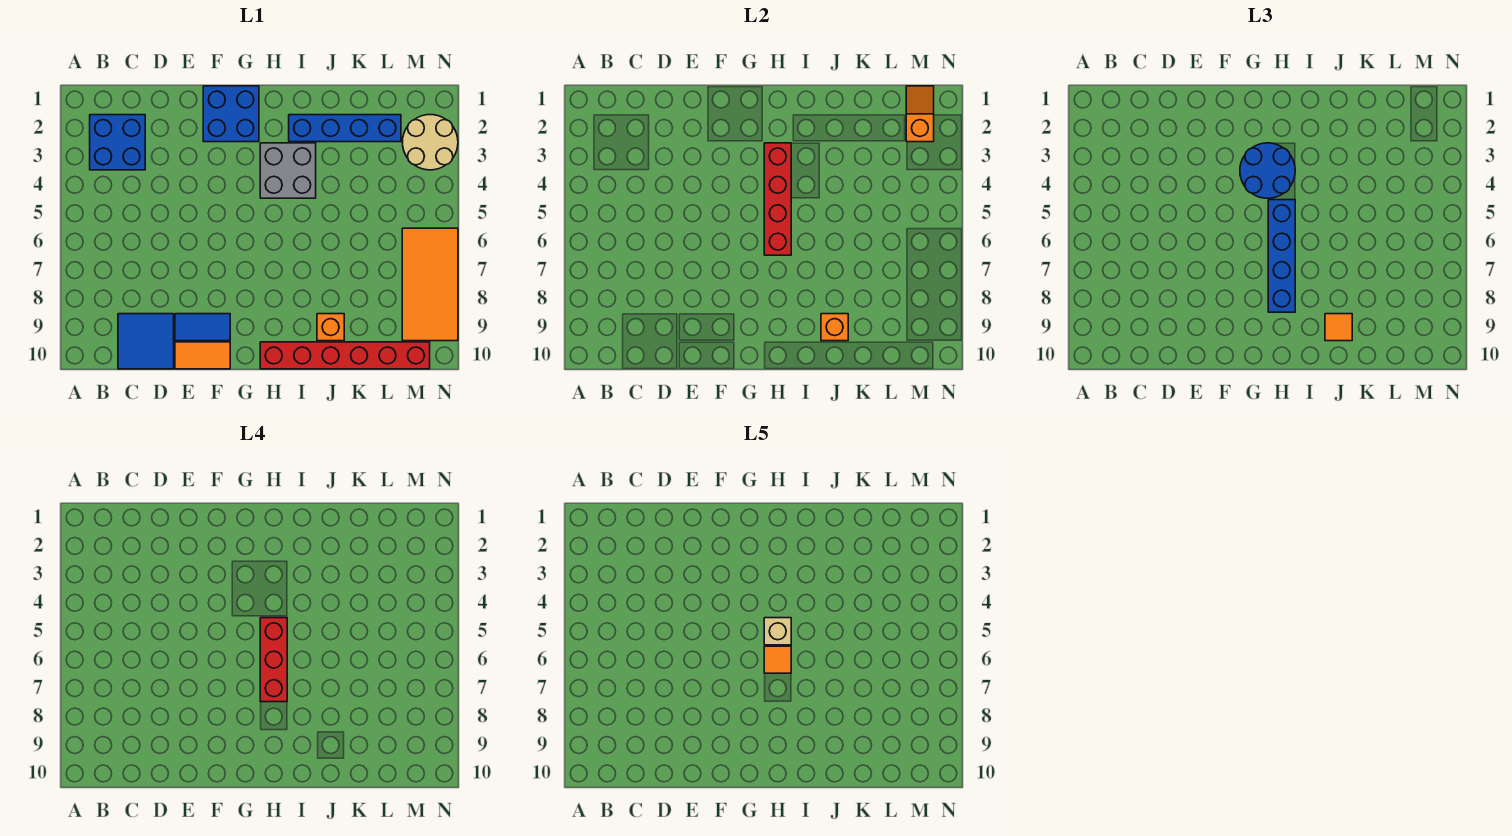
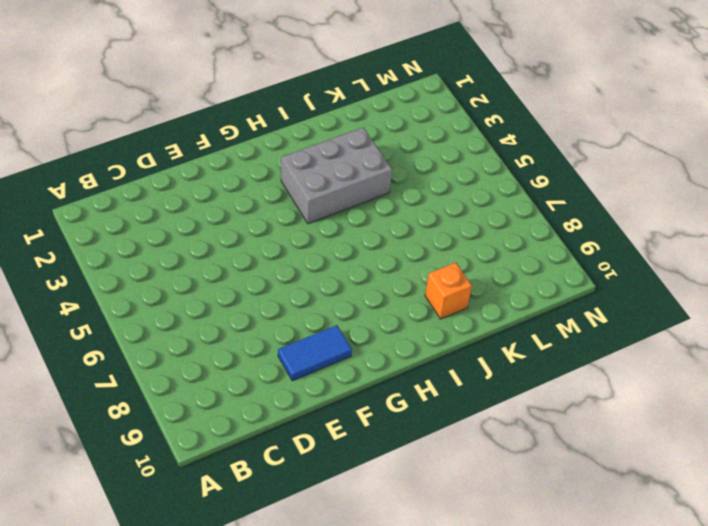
grey brick H3:J4 level 1 -> grey brick H3:I4 level 1
none -> blue brick B2:C3 level 1
none -> blue tile C9:D10 level 1
none -> orange tile E10:F10 level 1

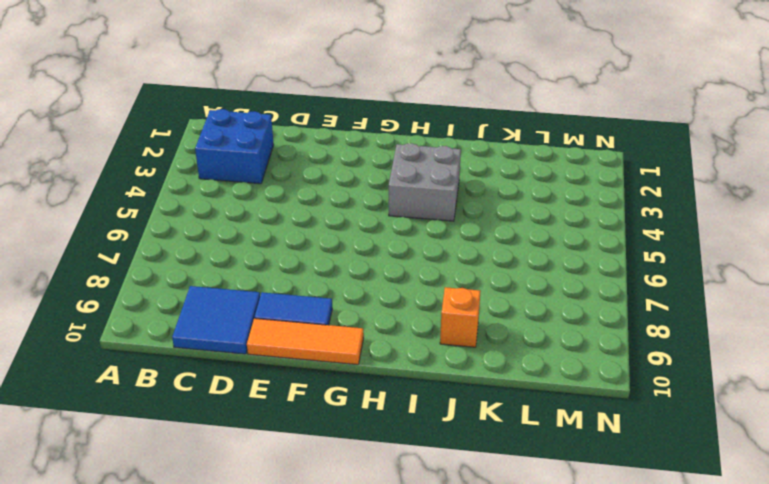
orange tile E10:G10 level 1 -> orange tile E10:F10 level 1
none -> blue brick F1:G2 level 1
none -> red brick H10:M10 level 1
none -> blue brick I2:L2 level 1

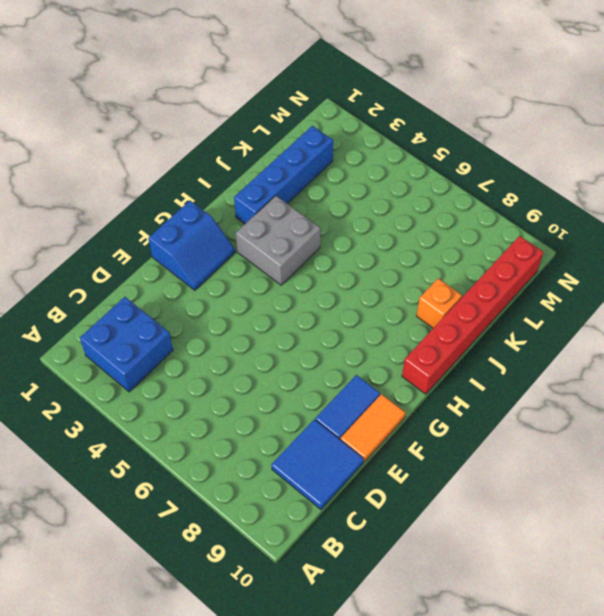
blue slope F1:G2 level 1 top 1 -> blue brick F1:G2 level 1
none -> tan round brick M2:N3 level 1
none -> orange tile M6:N9 level 1
none -> red brick H3:H6 level 2

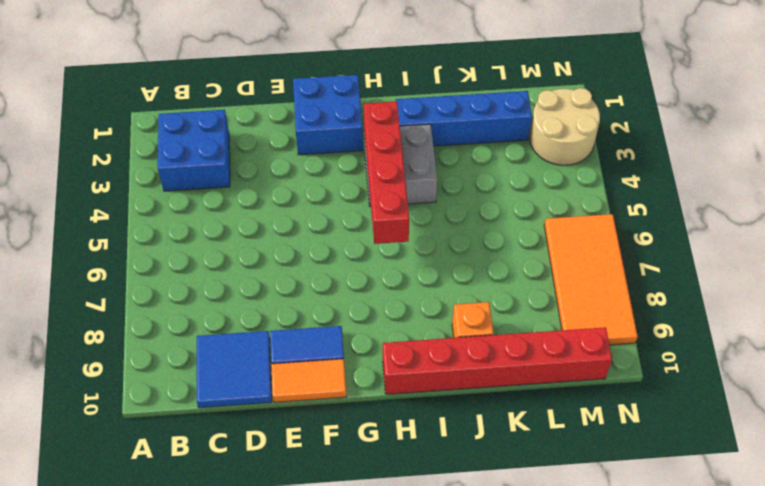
none -> orange brick J9 level 2
none -> orange slope M1:M2 level 2 top 2
none -> blue round brick G3:H4 level 3

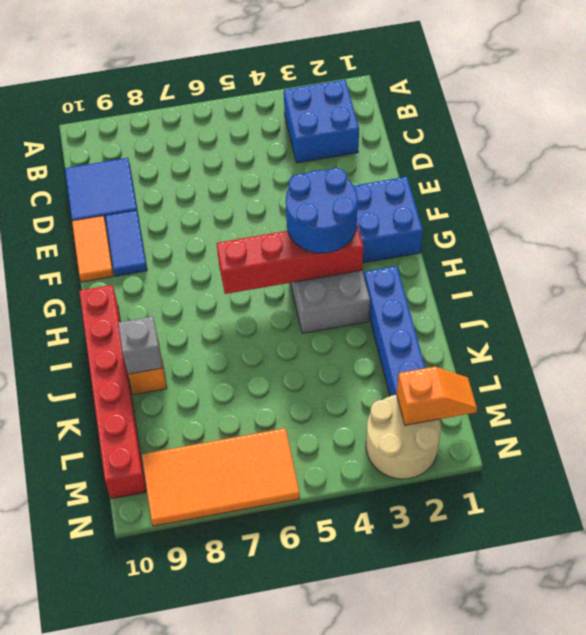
grey brick J9 level 2 -> orange brick J9 level 2
none -> blue brick H5:H8 level 3
none -> orange tile J9 level 3
none -> red brick H5:H7 level 4

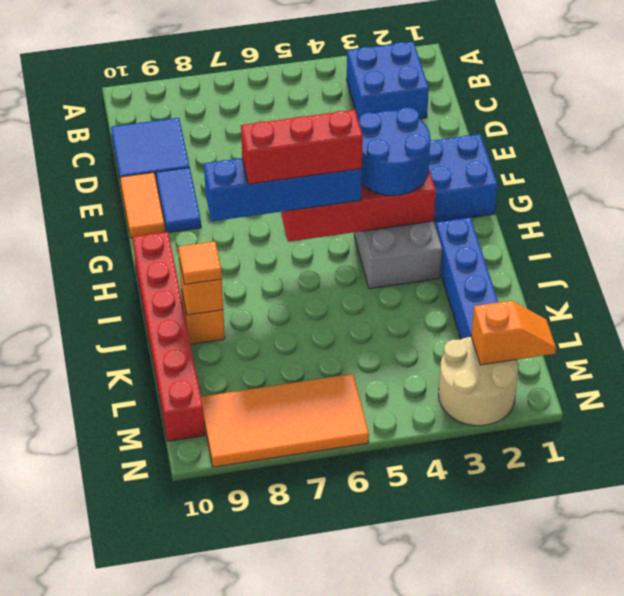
none -> tan brick H5 level 5
none -> orange tile H6 level 5

